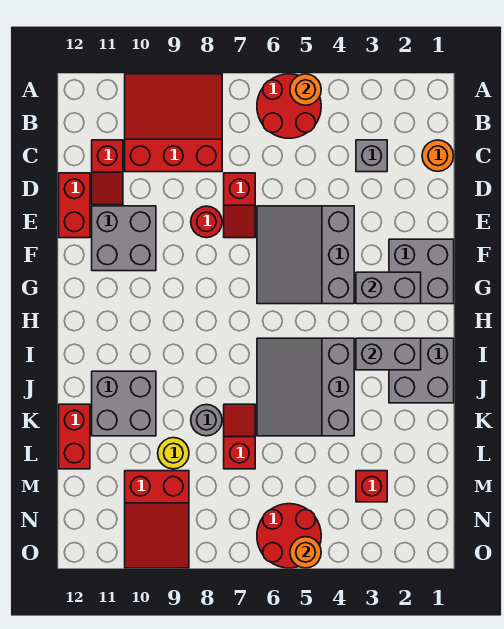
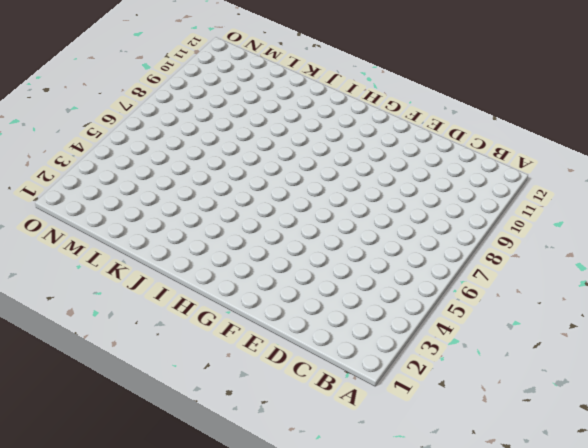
none -> red round brick A5:B6 level 1
none -> red slope A8:C10 level 1 top C
none -> orange round brick C1 level 1

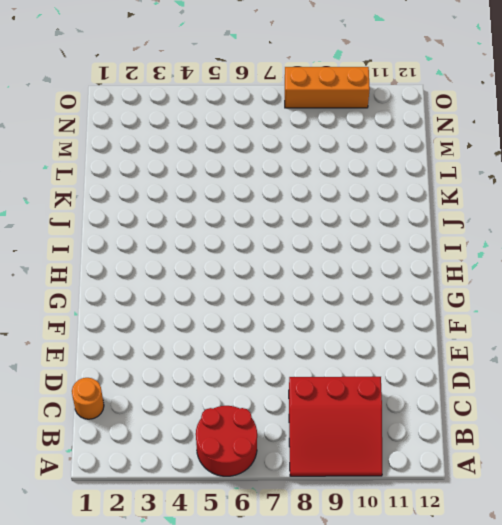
orange brick O8:O10 level 1 -> red slope M9:O10 level 1 top M
none -> grey brick C3 level 1
none -> red slope C11:D11 level 1 top C
none -> red slope D7:E7 level 1 top D

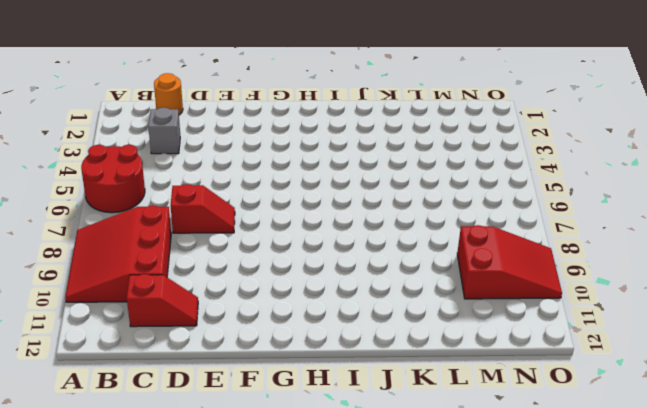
none -> red brick D12:E12 level 1
none -> grey slope E4:G6 level 1 top 4
none -> red round brick E8 level 1

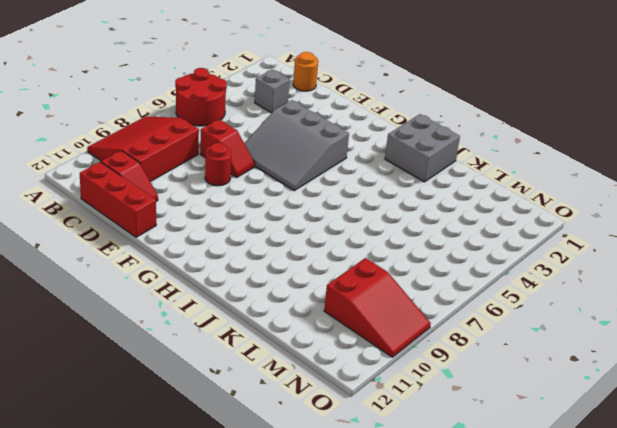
red brick C12:E12 level 1 -> red brick D12:E12 level 1
none -> grey brick E10:F11 level 1
none -> grey brick F1:G2 level 1
none -> grey slope I4:K6 level 1 top 4

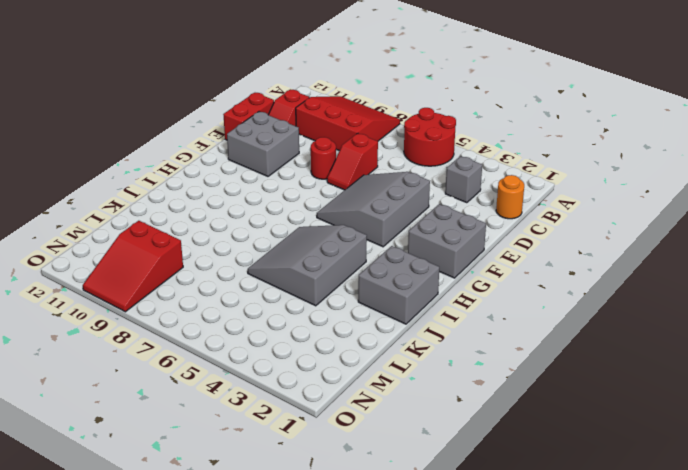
none -> grey brick J10:K11 level 1
none -> red slope K7:L7 level 1 top L
none -> grey round brick K8 level 1

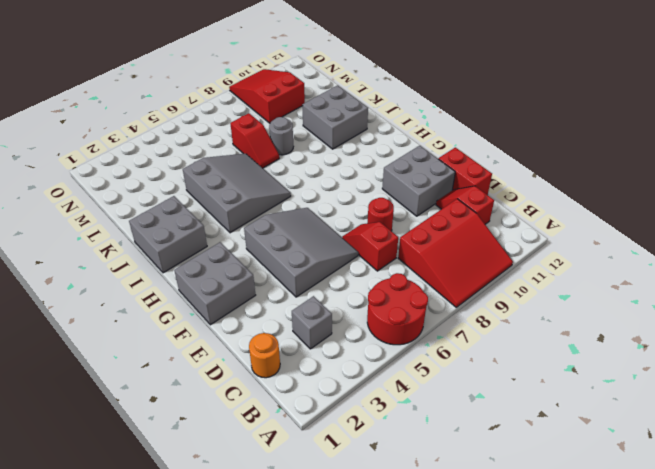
none -> red brick K12:L12 level 1
none -> yellow round brick L9 level 1
none -> red brick M3 level 1

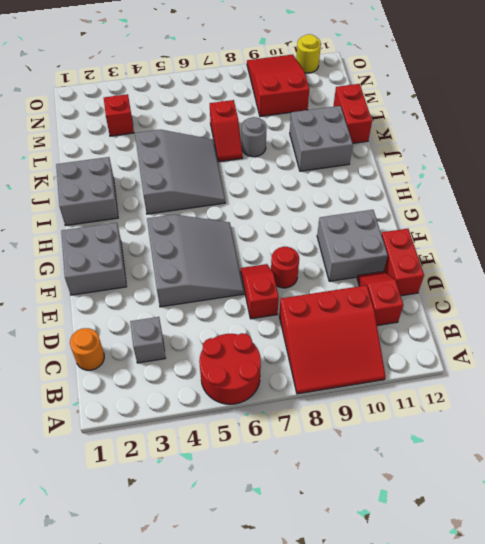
yellow round brick O11 level 1 -> yellow round brick L9 level 1
none -> red round brick N5:O6 level 1
none -> orange round brick A5 level 2
none -> grey brick G2:G3 level 2

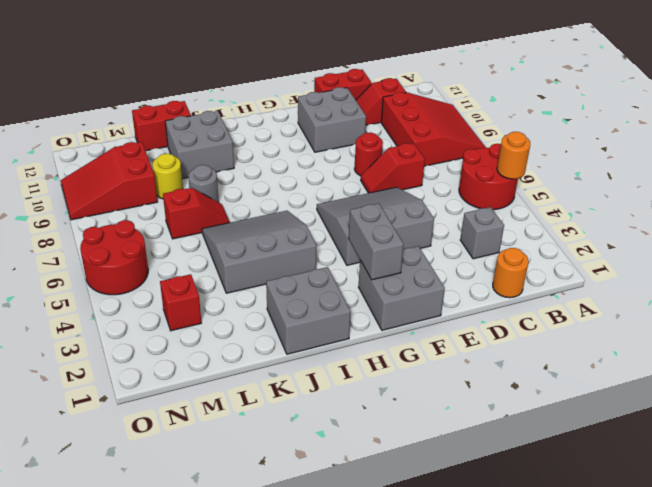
none -> grey brick I2:I3 level 2
none -> orange round brick O5 level 2

